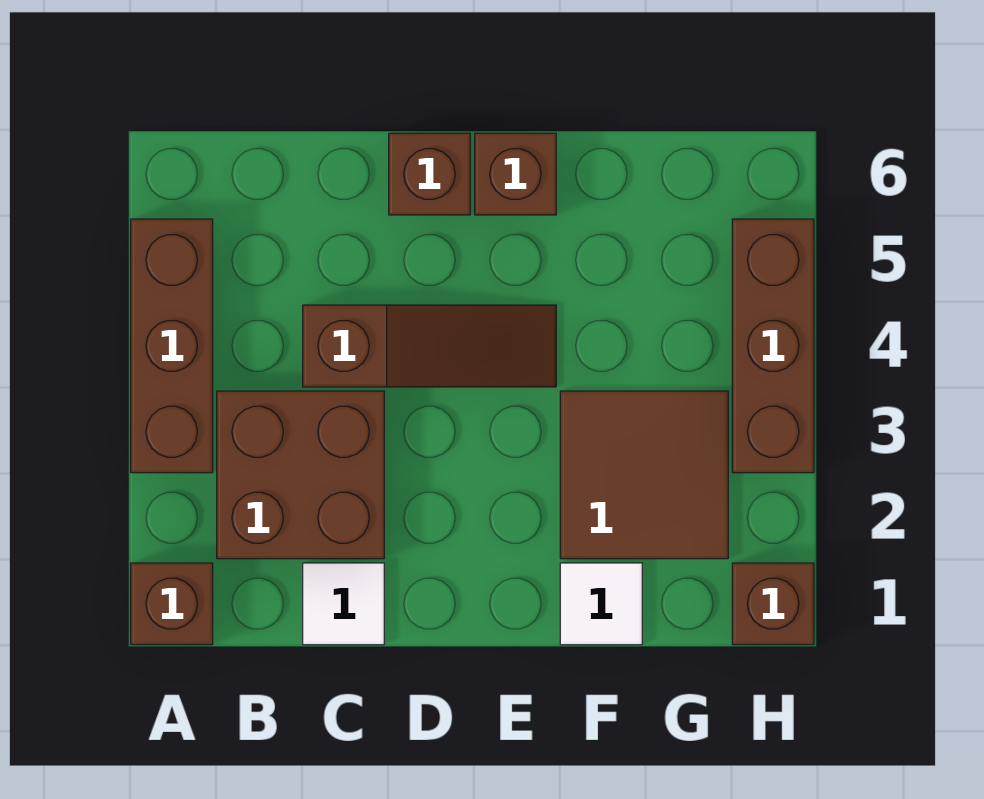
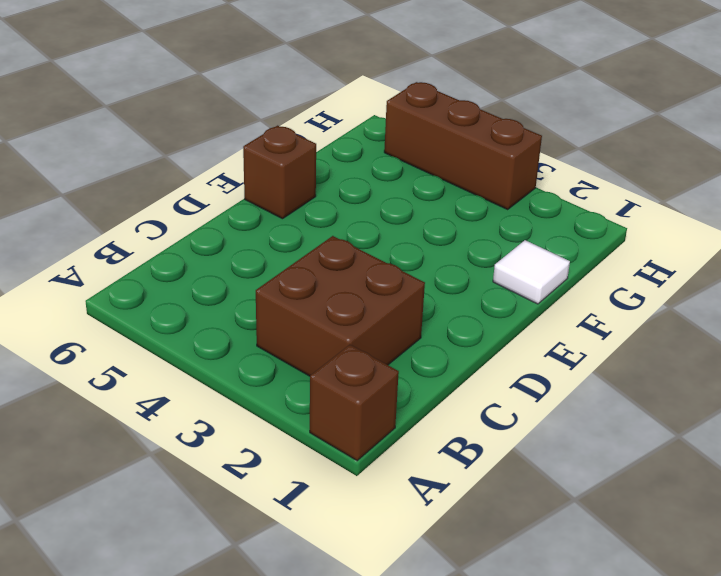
none -> brown brick A3:A5 level 1
none -> white tile C1 level 1

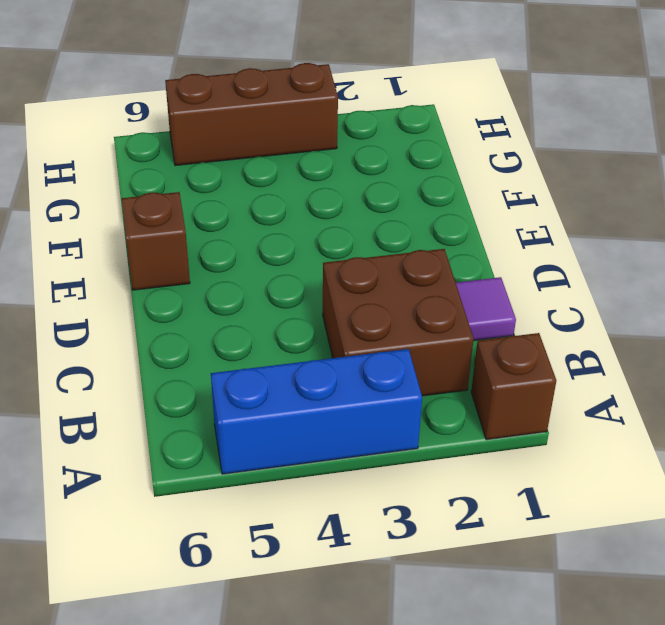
blue brick A3:A5 level 1 -> brown brick A3:A5 level 1
purple tile C1 level 1 -> white tile C1 level 1
none -> brown slope C4:E4 level 1 top C
none -> brown brick D6 level 1

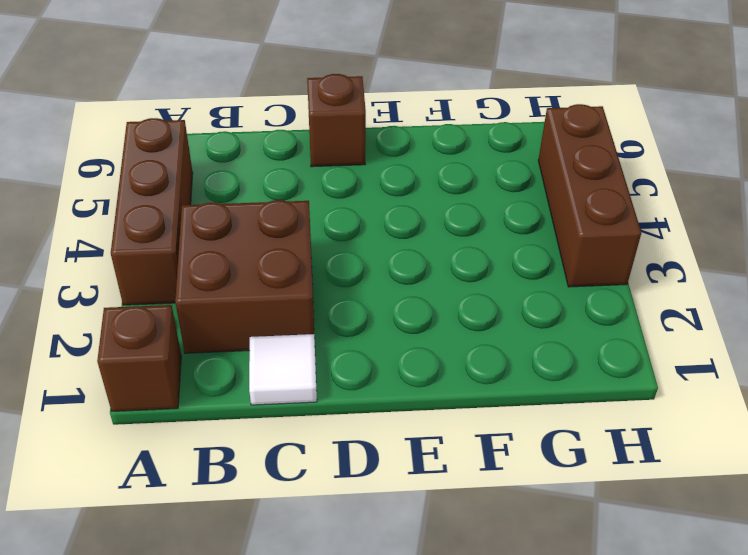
none -> brown slope C4:E4 level 1 top C
none -> brown brick E6 level 1

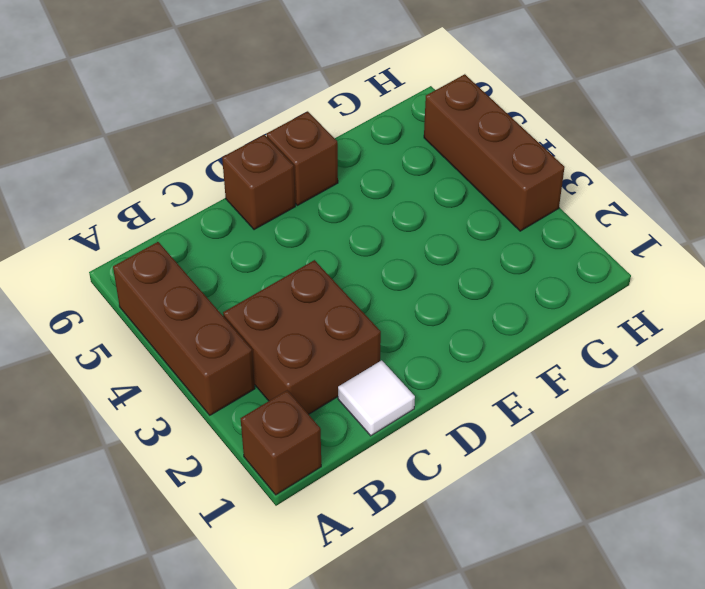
none -> brown slope C4:E4 level 1 top C
none -> white tile F1 level 1

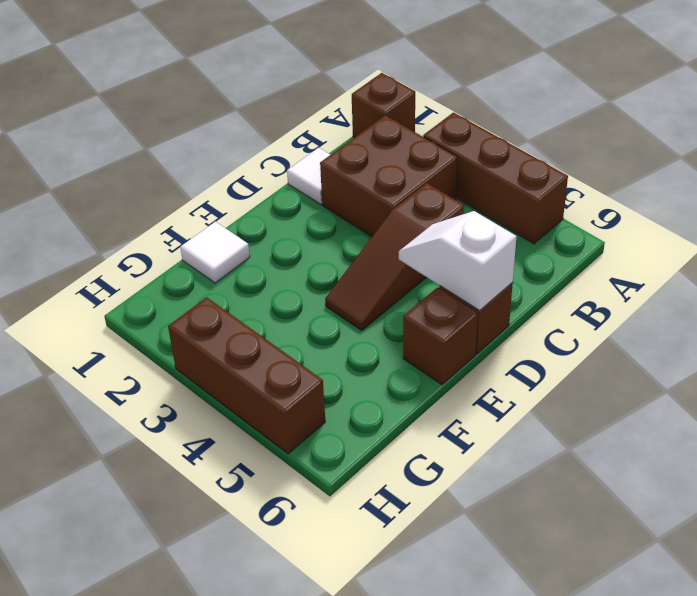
white slope D5:D6 level 2 top 6 -> none
none -> brown tile F2:G3 level 1
none -> brown brick H1 level 1

